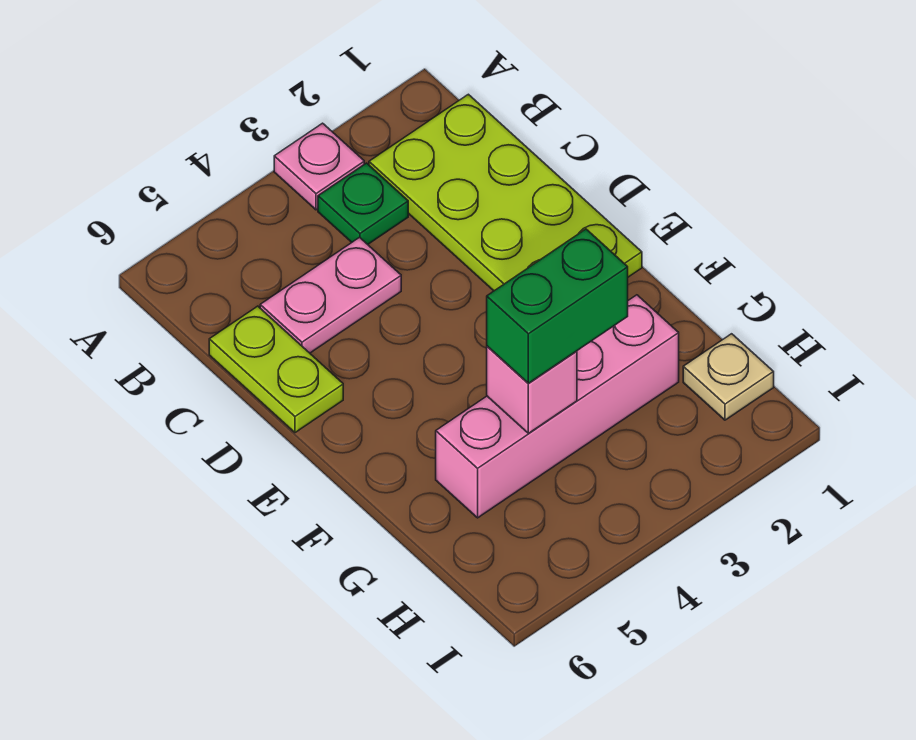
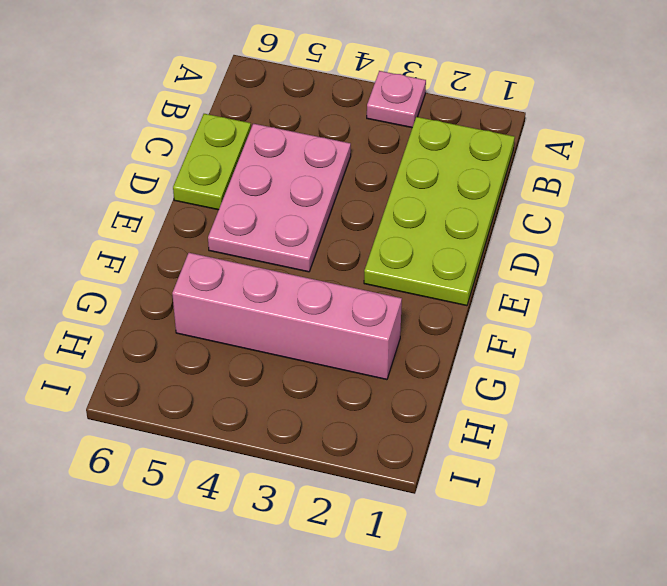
pink plate C4:E5 level 1 -> pink plate C4:C5 level 1
none -> green plate B3 level 1
none -> tan plate H1 level 1

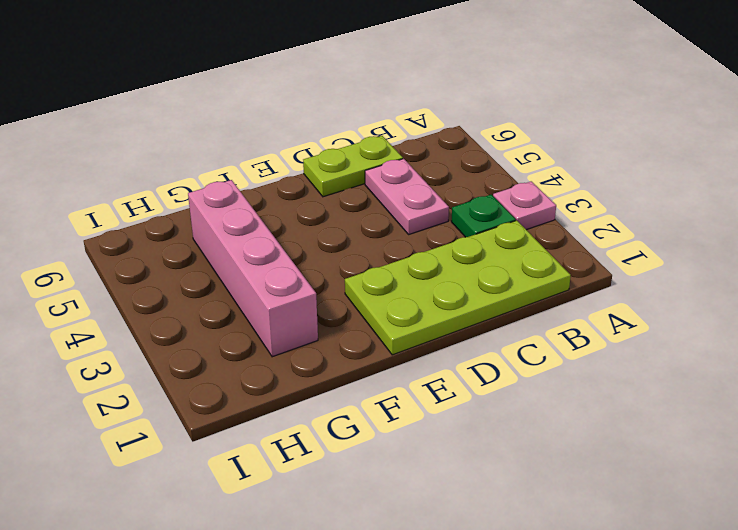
none -> tan plate H1 level 1
none -> pink brick G4 level 2

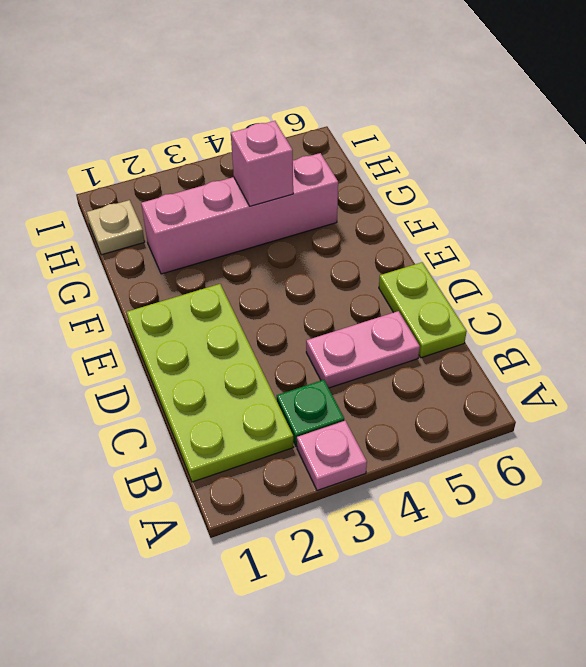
none -> green brick G3:G4 level 3

